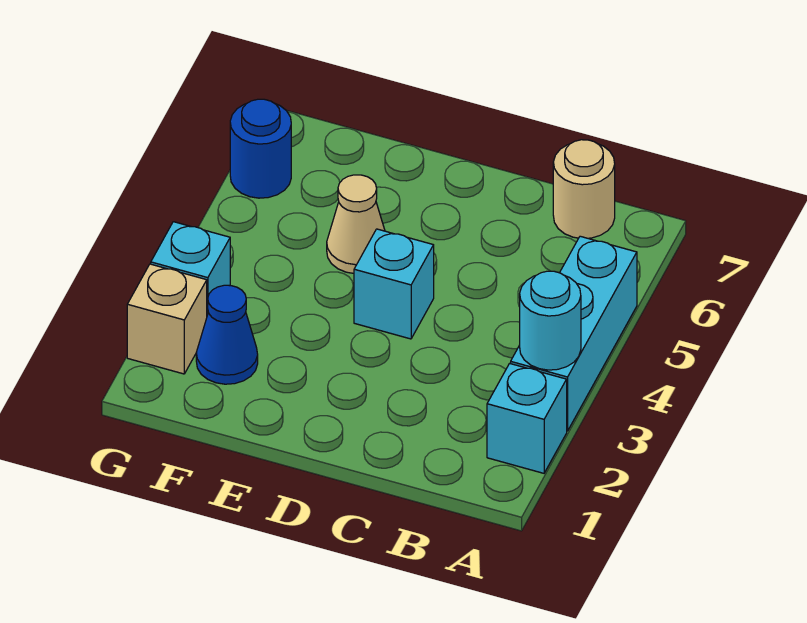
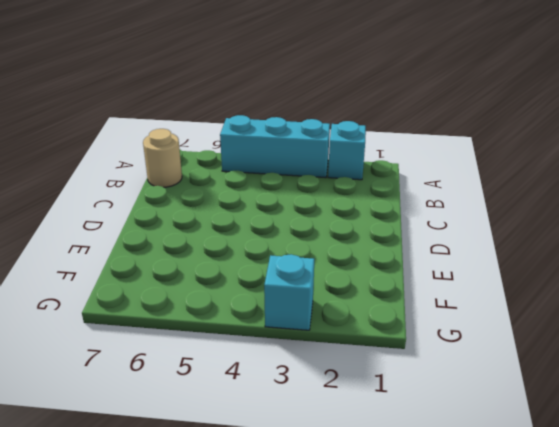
none -> cyan brick D4 level 1
none -> tan cone E5 level 1

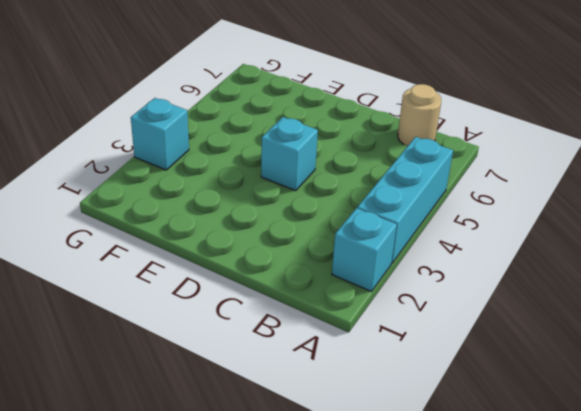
none -> tan cone E5 level 1
none -> blue cone F2 level 1

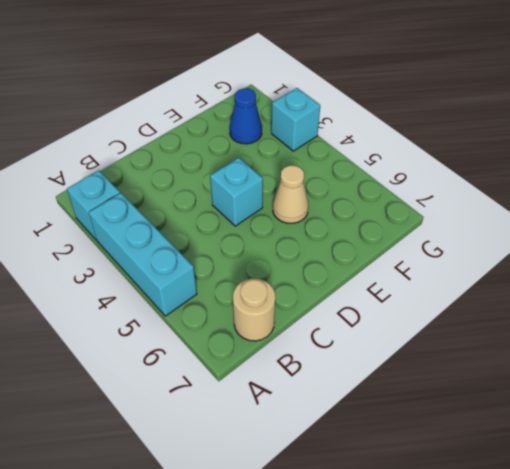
none -> tan brick G2 level 1
none -> blue round brick G6 level 1

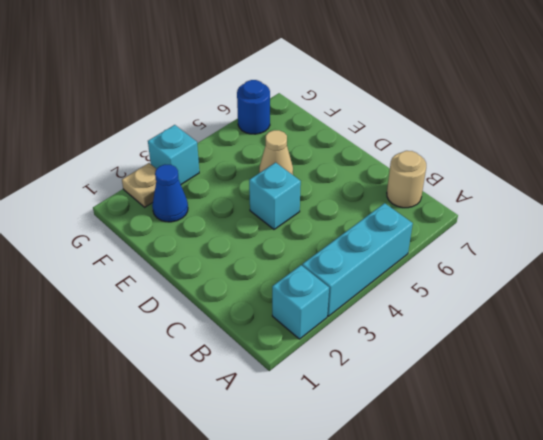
tan plate G2 level 1 -> tan brick G2 level 1
none -> cyan round brick A3 level 2

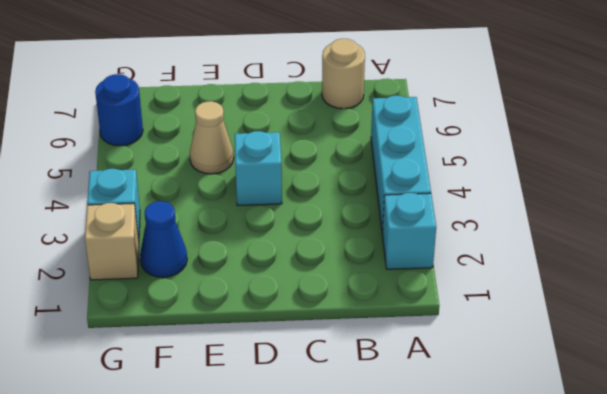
none -> cyan round brick A3 level 2

